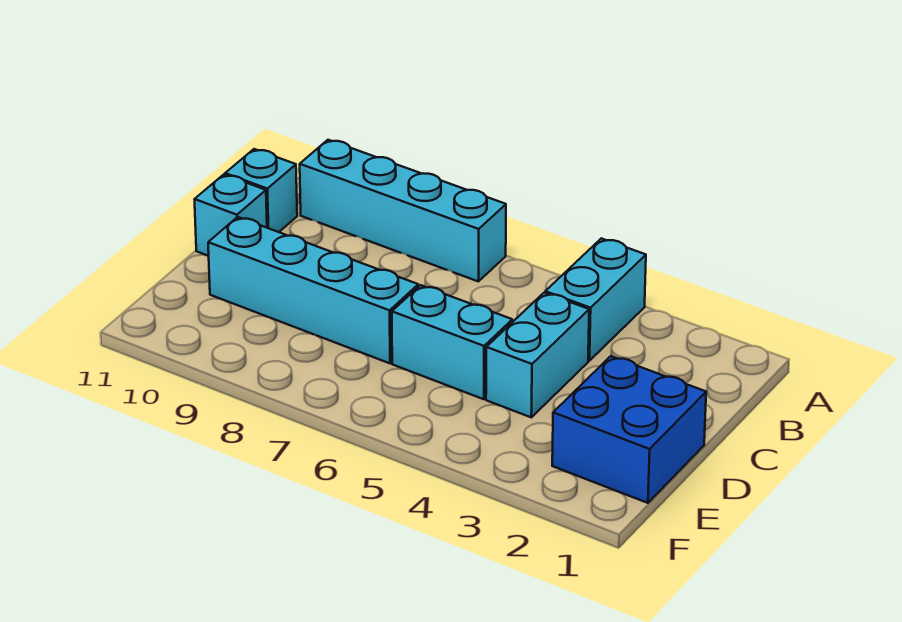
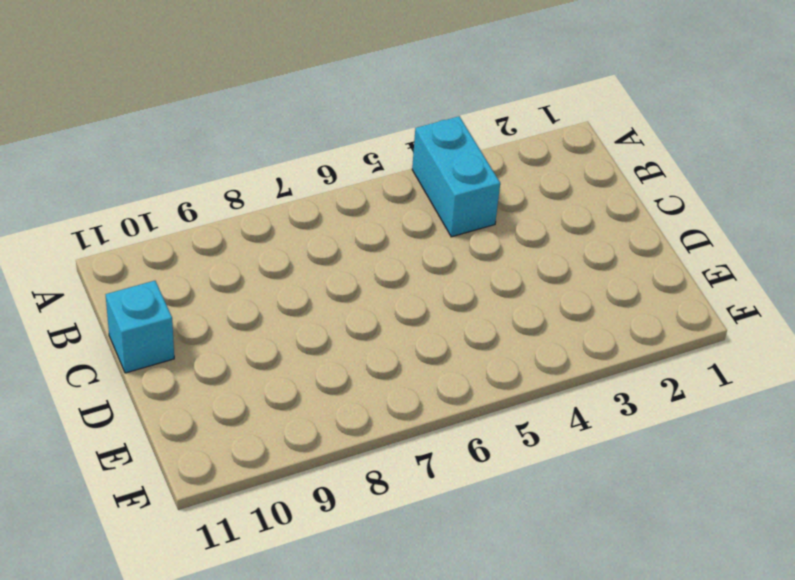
none -> cyan brick A7:A10 level 1
none -> cyan brick B11 level 1

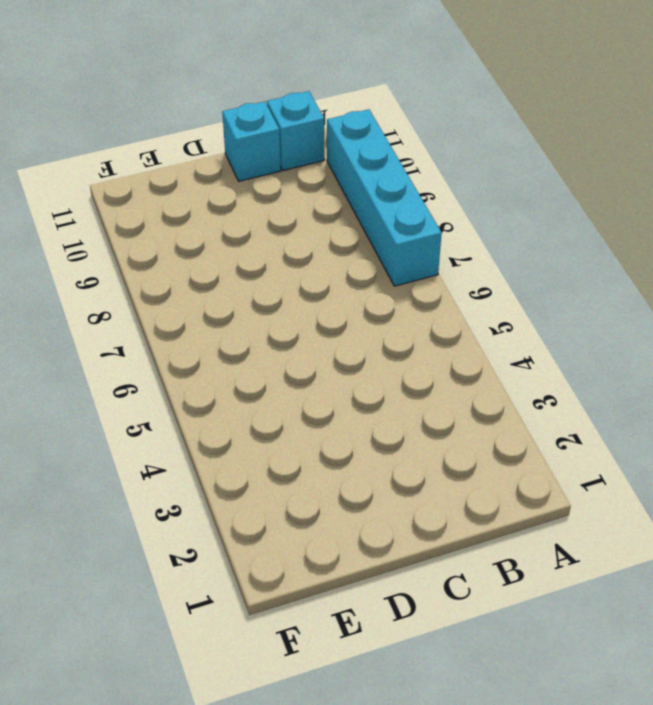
none -> cyan brick A4:B4 level 1
none -> cyan brick C4:D4 level 1

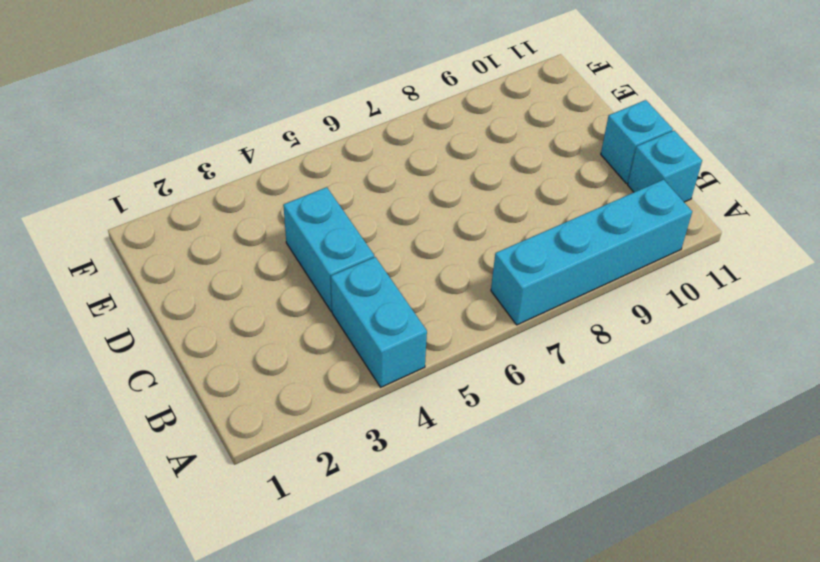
none -> blue brick D1:E2 level 1
none -> cyan brick D5:D6 level 1

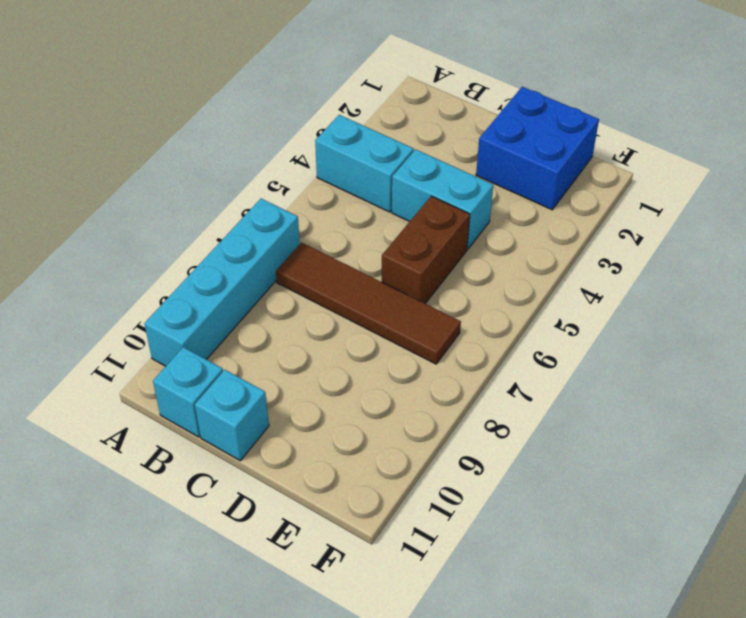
brown tile B7:E7 level 1 -> cyan brick D7:D10 level 1
brown brick D5:D6 level 1 -> cyan brick D5:D6 level 1

